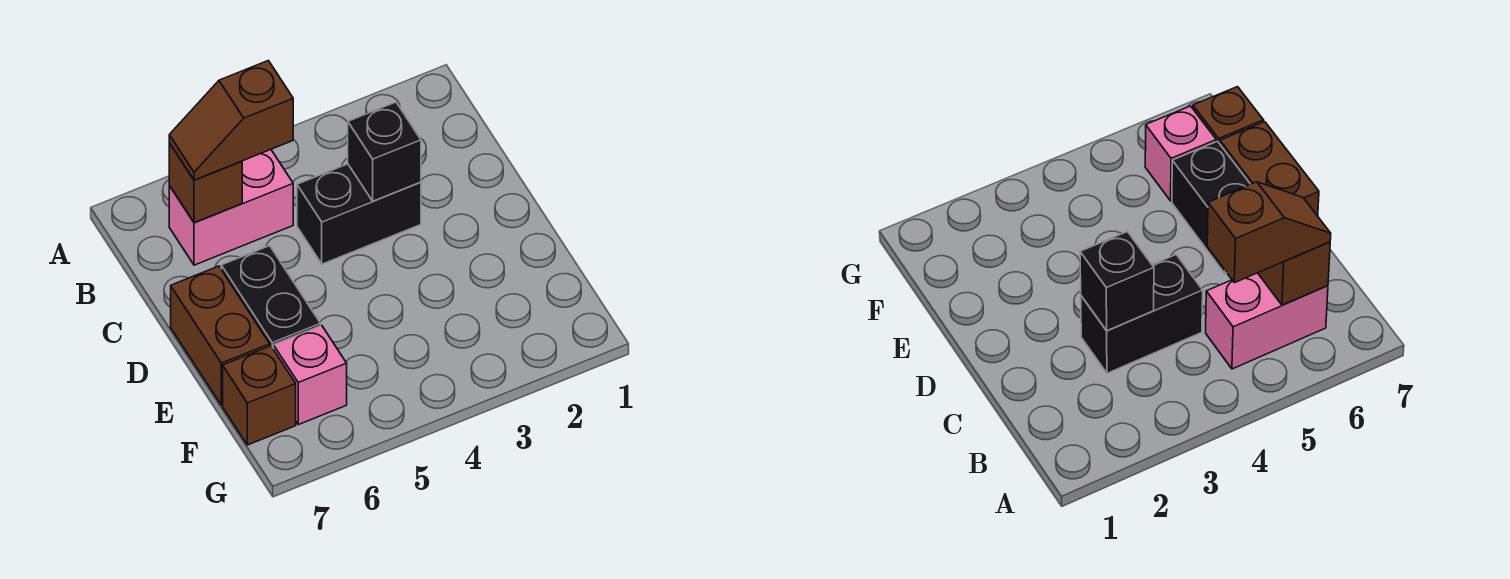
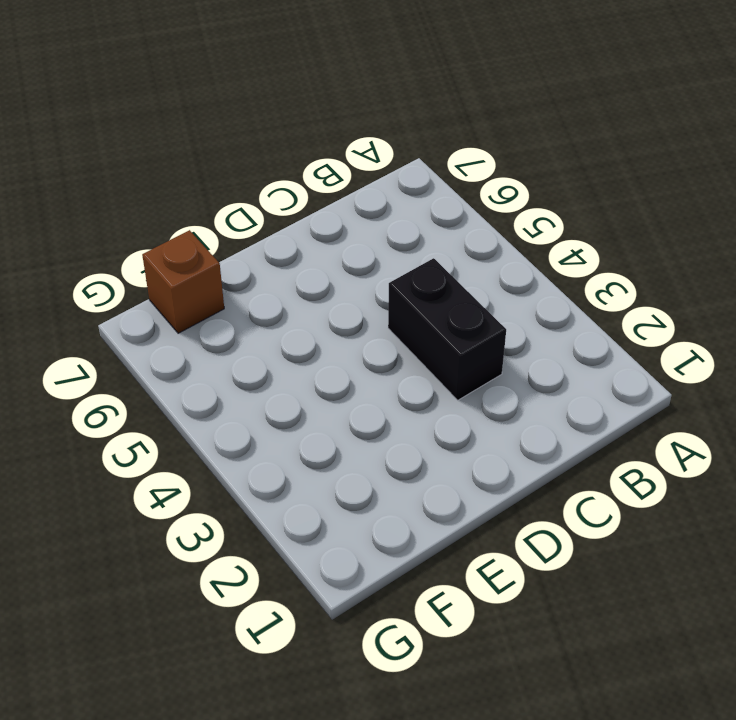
none -> pink brick B5:B6 level 1
none -> black brick D6:E6 level 1

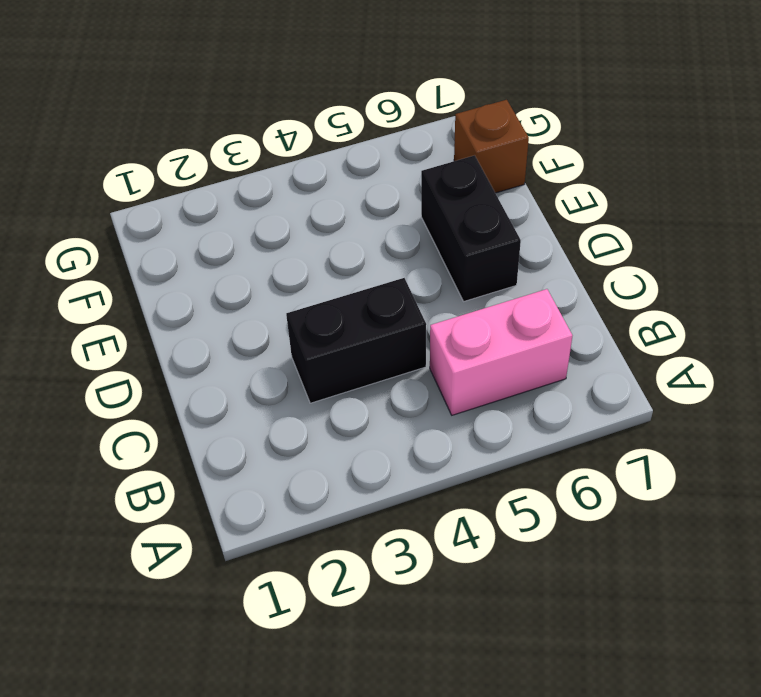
none -> brown brick D7:E7 level 1
none -> pink brick F6 level 1

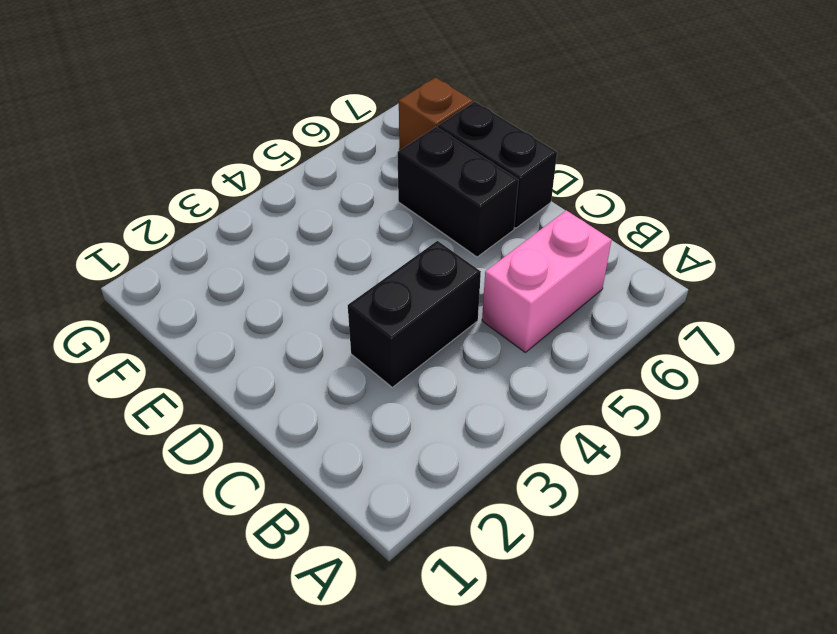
black brick D7:E7 level 1 -> brown brick D7:E7 level 1
none -> pink brick F6 level 1
none -> brown brick B6 level 2

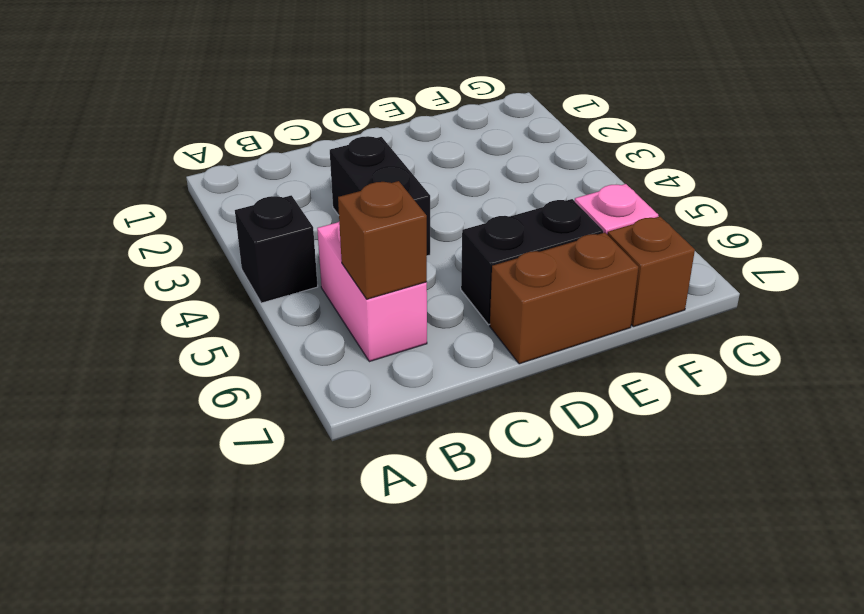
black brick A4 level 1 -> black brick C3 level 2
none -> brown slope B5:B6 level 3 top 5

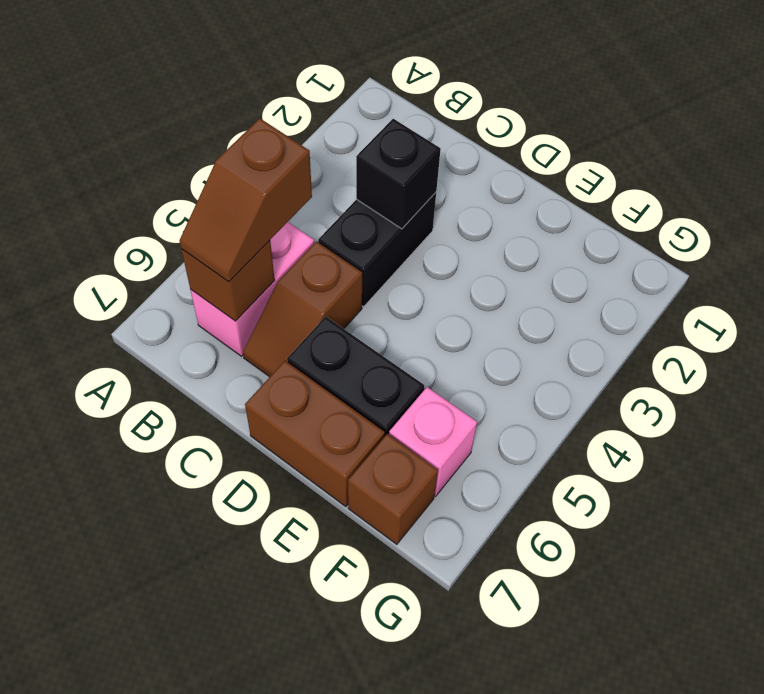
brown slope C5:C6 level 1 top 5 -> none

